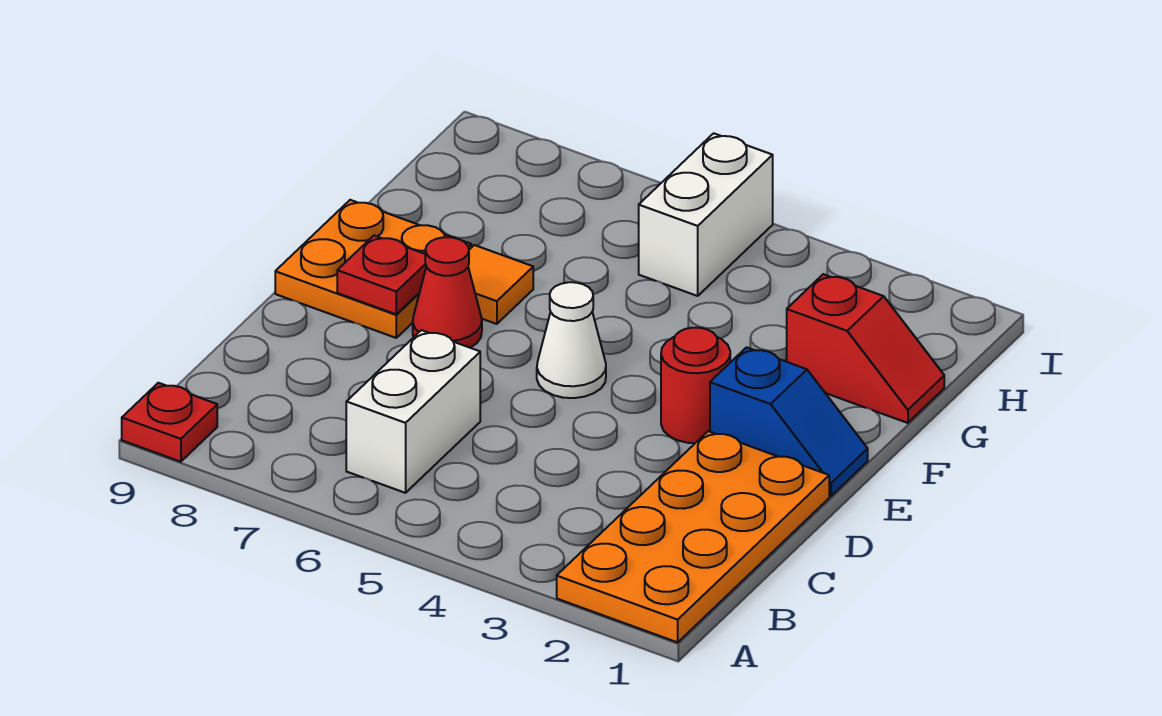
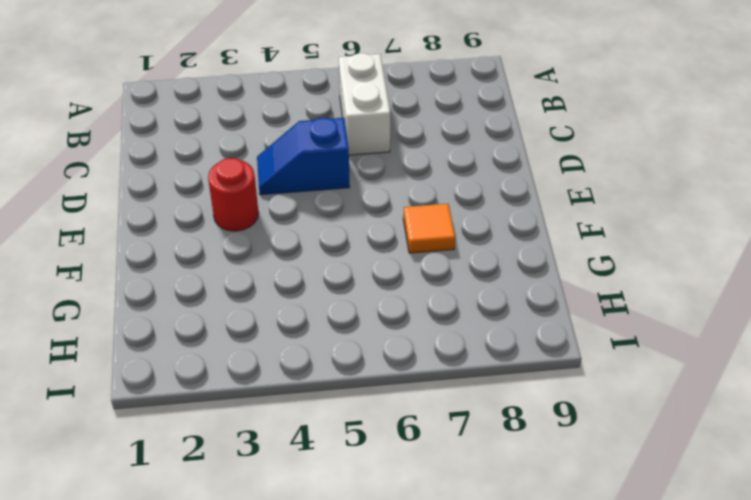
blue slope D4:D5 level 1 top 5 -> blue slope E1:E2 level 1 top 2
none -> orange plate A1:D2 level 1
none -> red plate A9 level 1
none -> white cone E5 level 1

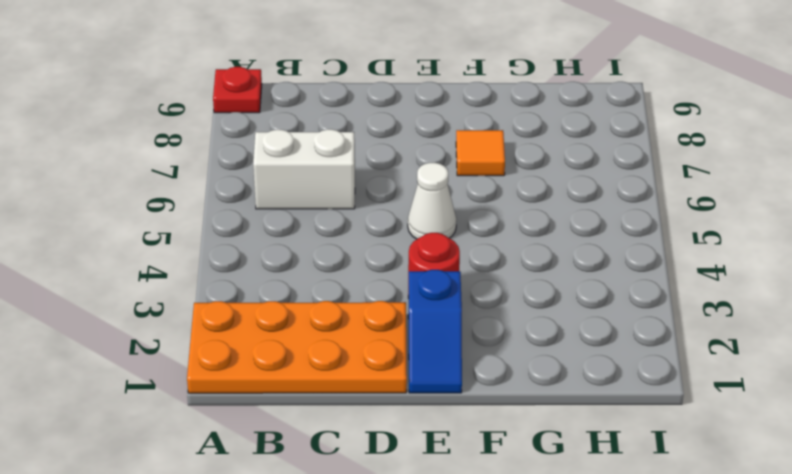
none -> red cone E7 level 1
none -> orange plate E8:F9 level 1
none -> red slope G1:G2 level 1 top 2

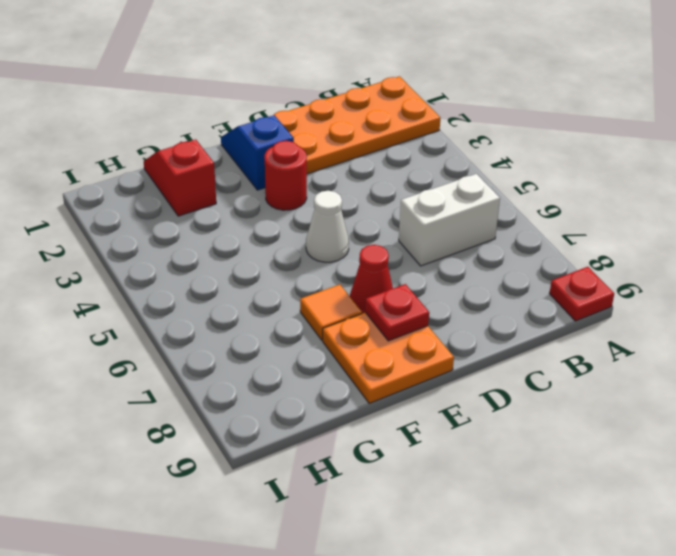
none -> white brick H5:I5 level 1

